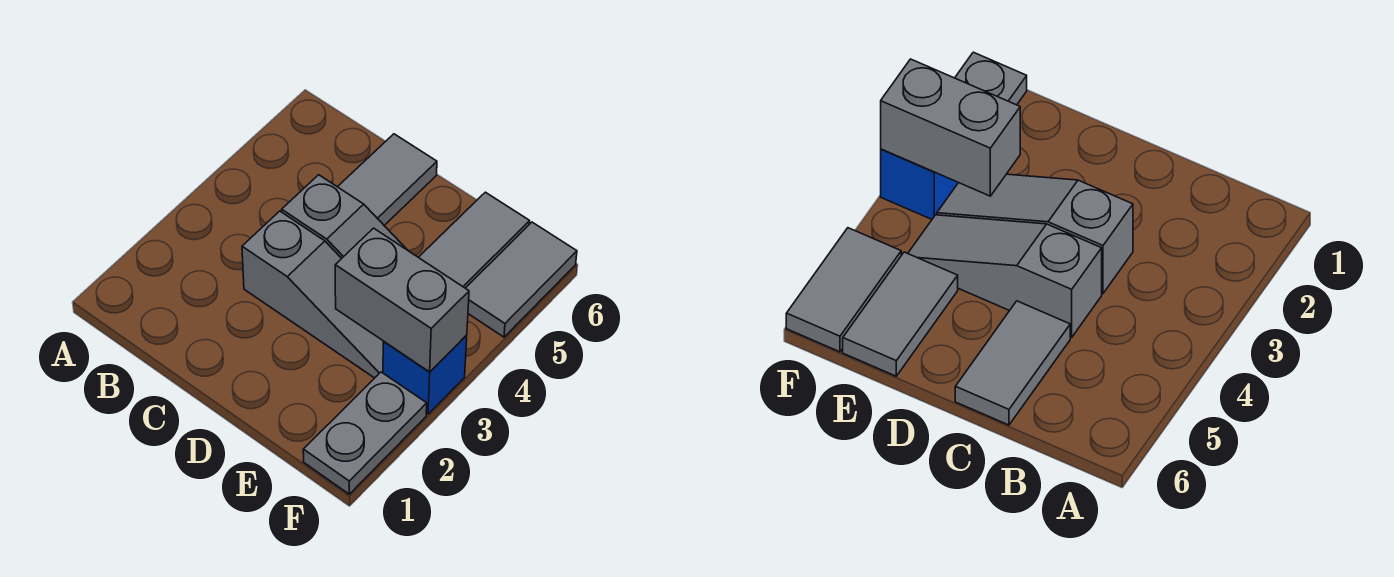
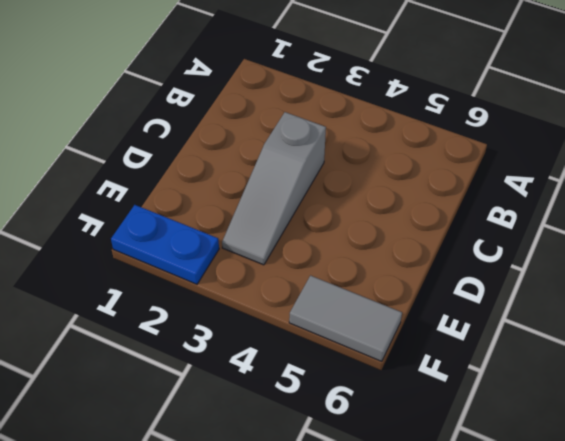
blue plate F1:F2 level 1 -> grey plate F1:F2 level 1
none -> grey slope C4:E4 level 1 top C
none -> grey tile C5:C6 level 1

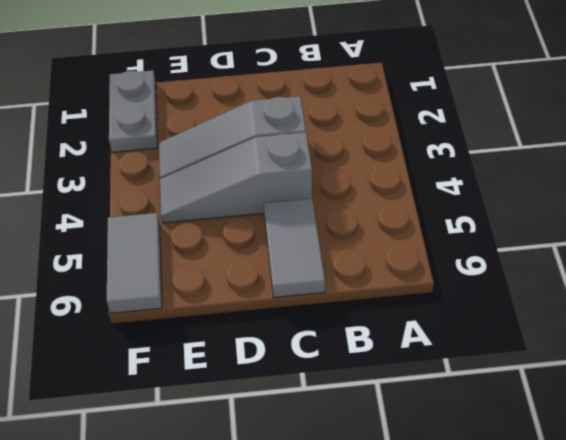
none -> grey tile E5:E6 level 1
none -> blue brick F3 level 1

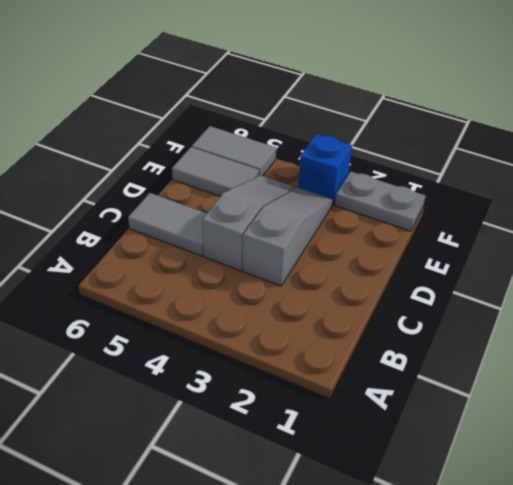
none -> grey brick E3:F3 level 2

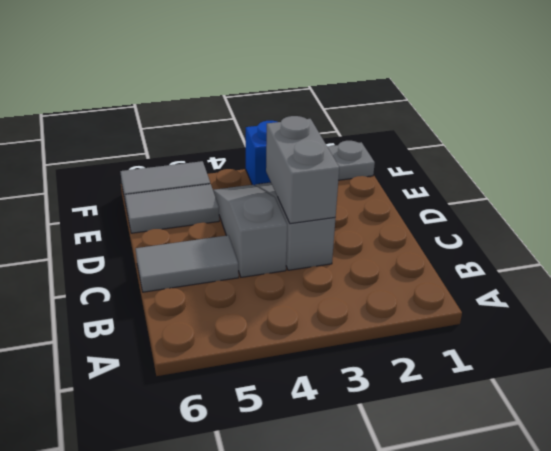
grey brick C3:D3 level 2 -> grey brick E3:F3 level 2

